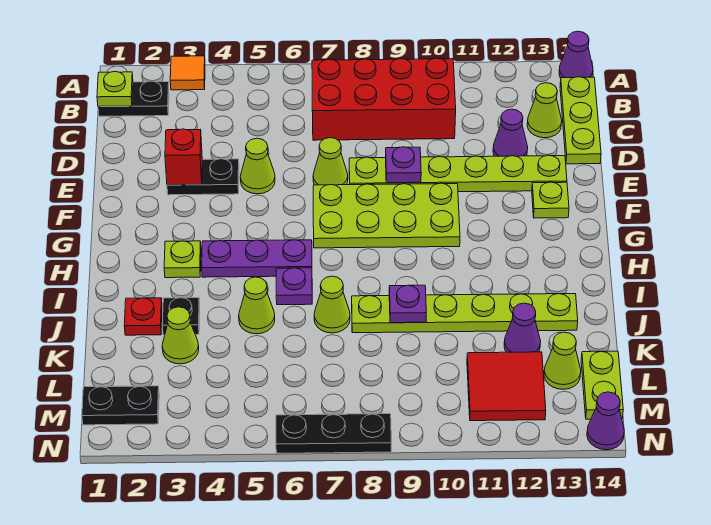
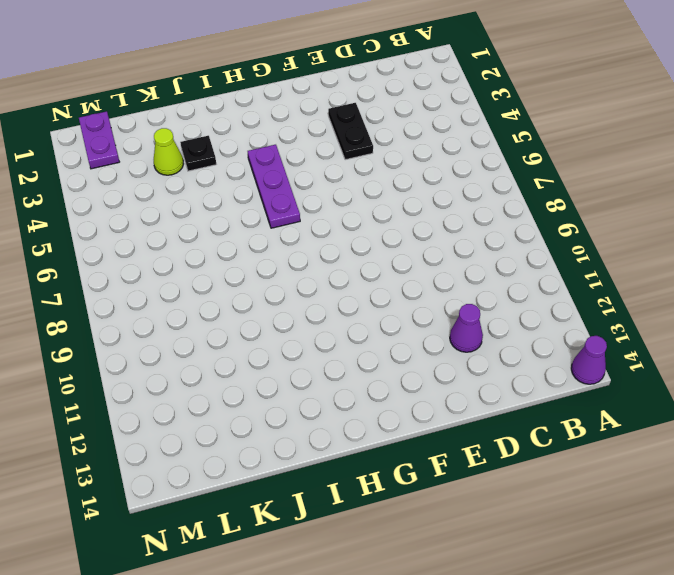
purple plate M1:M2 level 1 -> black plate M1:M2 level 1
none -> orange tile A3 level 1
none -> black plate B1:B2 level 1
none -> red brick B7:C10 level 1
none -> lime plate B14:D14 level 1

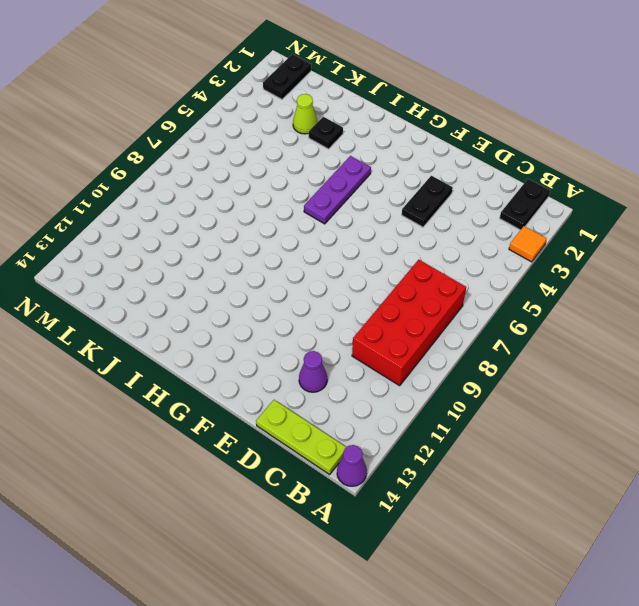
none -> lime cone C13 level 1
none -> lime cone E5 level 1
none -> lime cone E7 level 1
none -> lime plate E8:E13 level 1

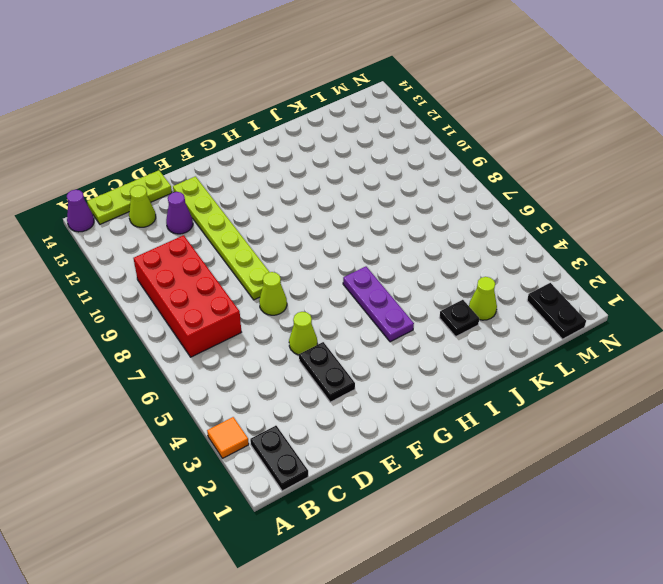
none -> lime plate F7:G10 level 1
none -> lime plate F13 level 1
none -> lime plate H3 level 1
none -> purple plate I6 level 1

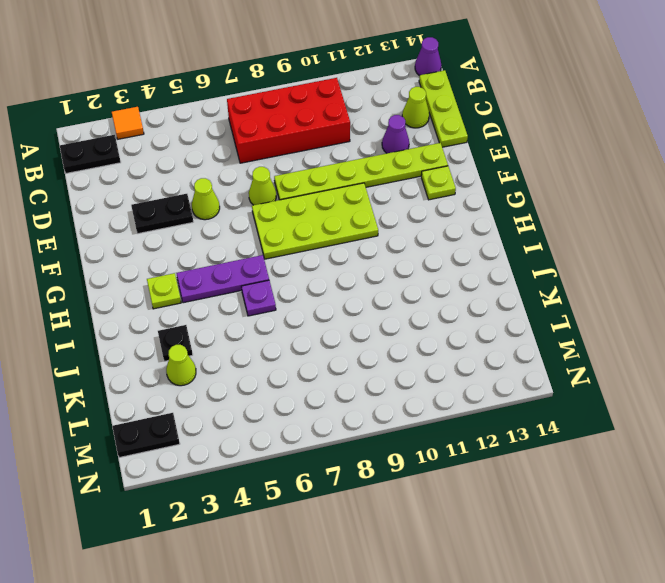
none -> red plate J2 level 1
none -> lime cone J5 level 1
none -> lime cone J7 level 1
none -> lime plate J8:J13 level 1

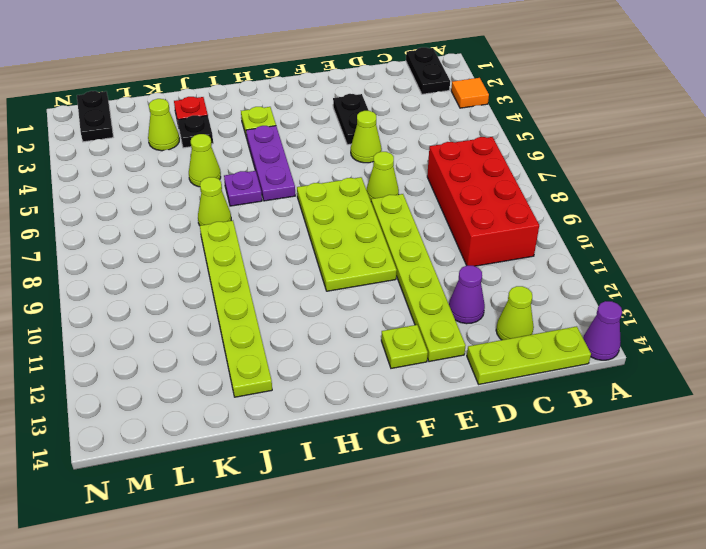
none -> purple cone K12 level 1
none -> red tile L11:M12 level 1
none -> lime cone L13 level 1
none -> lime plate L14:M14 level 1

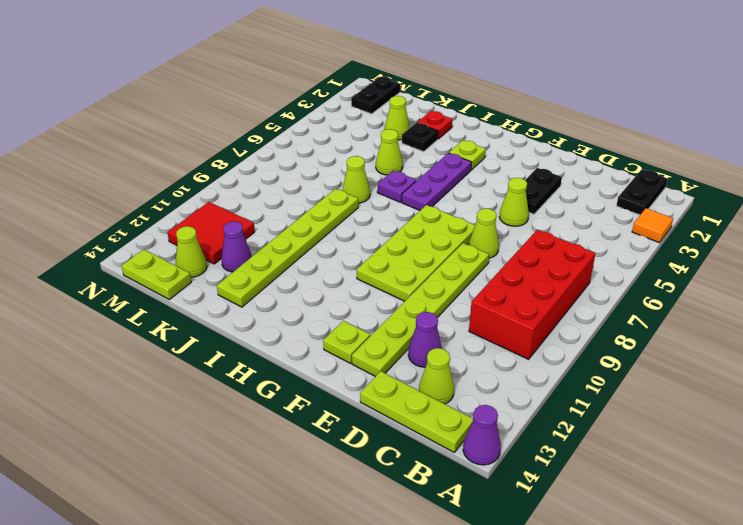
none -> black plate N6:N8 level 1
none -> purple cone N14 level 1
none -> lime plate B1 level 2
none -> red brick E3 level 2

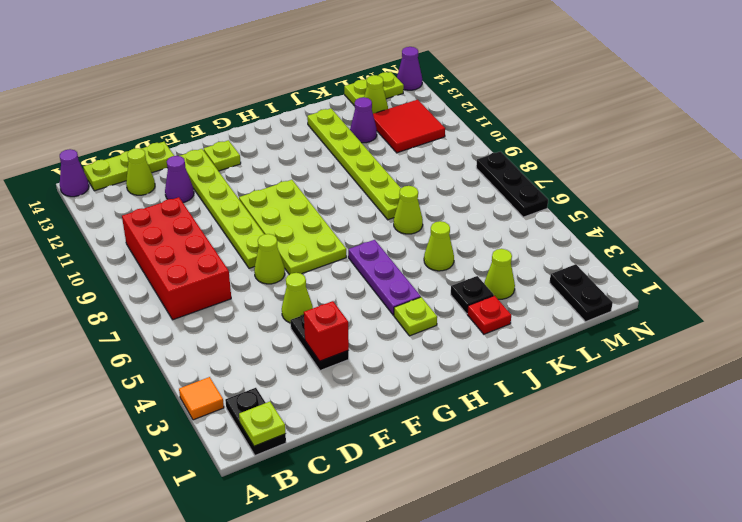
none -> purple plate I6 level 1
none -> purple plate E9 level 2
none -> purple plate J9 level 2

